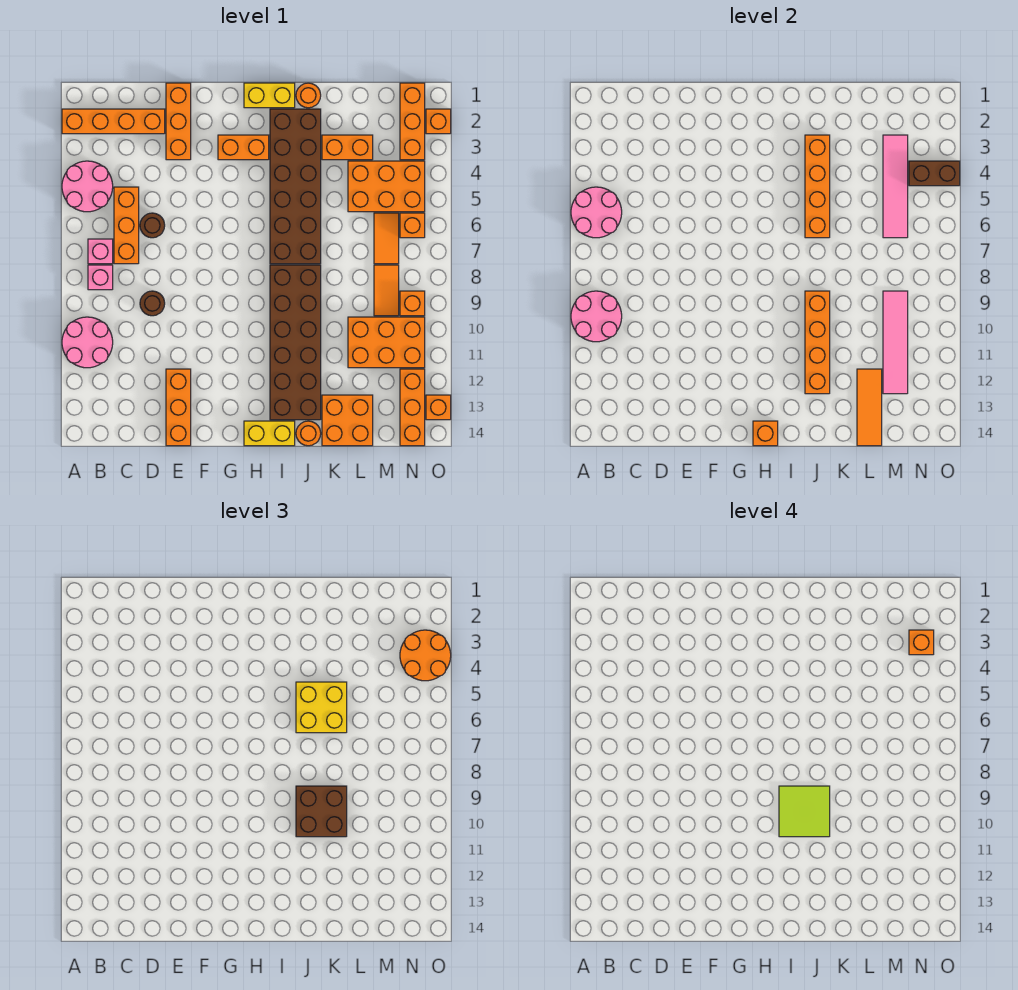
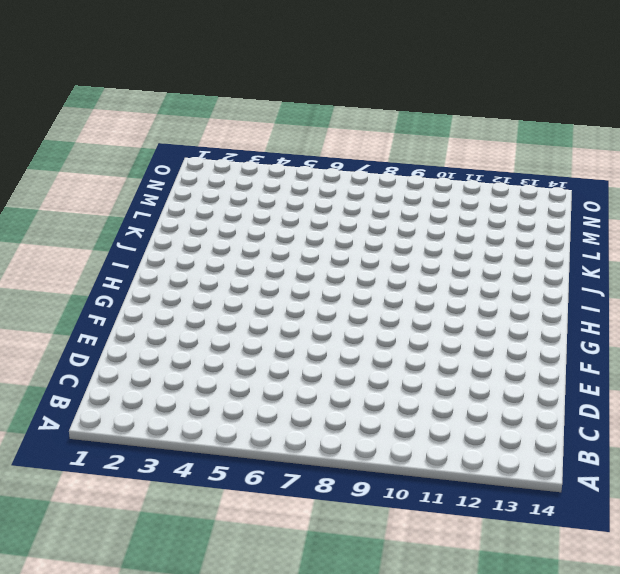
none -> orange brick A2:D2 level 1
none -> pink round brick A4:B5 level 1
none -> pink round brick A10:B11 level 1
none -> pink brick B7 level 1

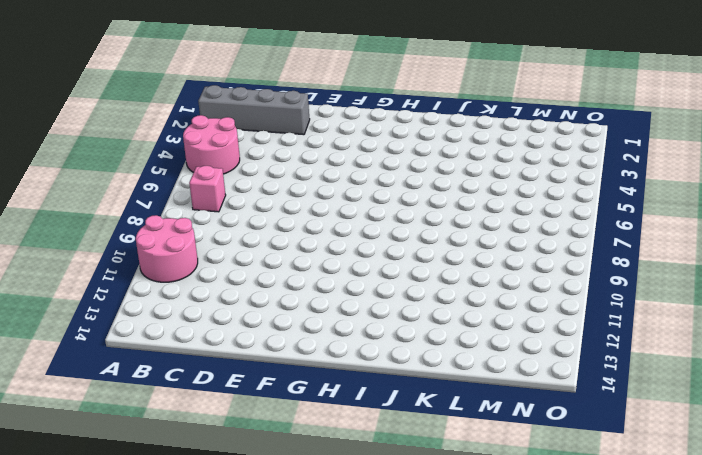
grey brick A2:D2 level 1 -> orange brick A2:D2 level 1
none -> pink brick B8 level 1
none -> orange brick C5:C7 level 1
none -> brown round brick D6 level 1
none -> brown round brick D9 level 1

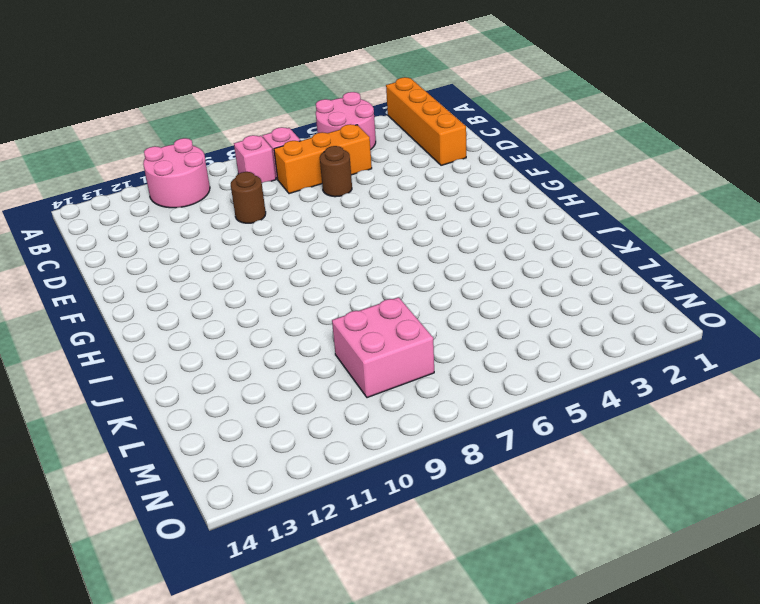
pink brick L8:M9 level 1 -> orange tile M8:M9 level 1
none -> orange brick E1:E3 level 1
none -> orange brick E12:E14 level 1
none -> orange brick G3:H3 level 1
none -> yellow brick H1:I1 level 1

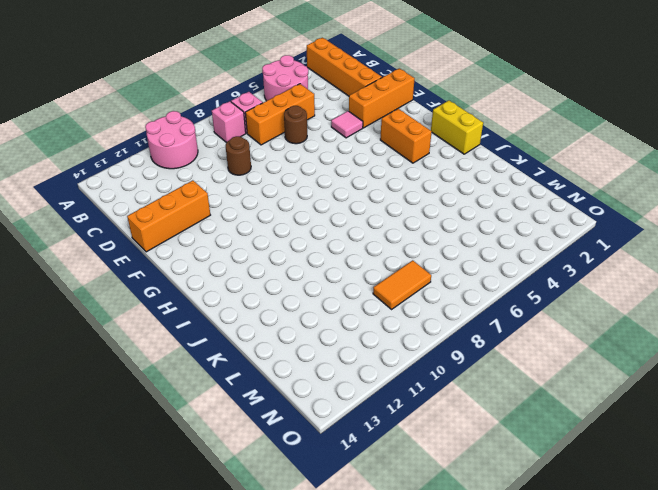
pink tile E4 level 1 -> none
none -> yellow brick H14:I14 level 1
none -> brown brick I2:J7 level 1
none -> brown brick I8:J13 level 1
none -> orange round brick J1 level 1

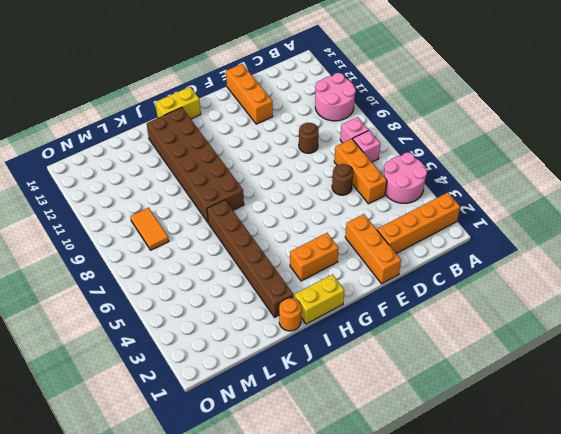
brown brick J2:J7 level 1 -> brown brick I2:J7 level 1
none -> orange round brick J14 level 1
none -> orange brick K3:L3 level 1
none -> orange brick K13:L14 level 1
none -> orange brick L4:N5 level 1

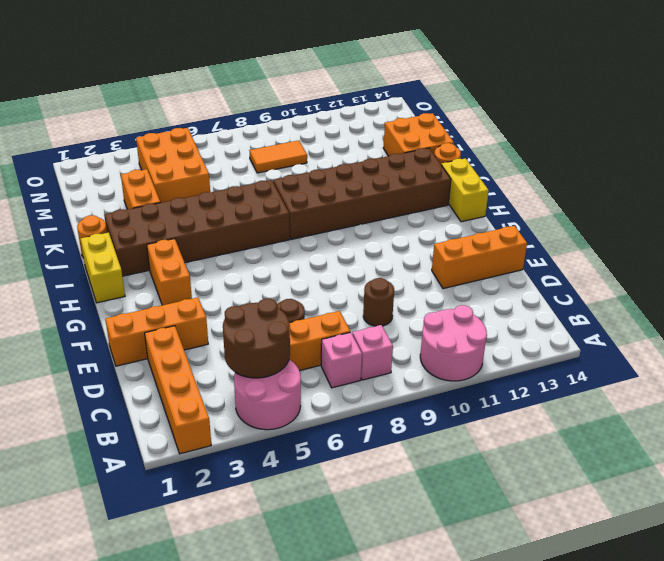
brown round brick B4:C5 level 2 -> pink round brick A5:B6 level 2
none -> orange brick L10:N11 level 1
none -> orange tile M6:M7 level 1
none -> orange brick N1:N3 level 1
none -> orange brick N6 level 1

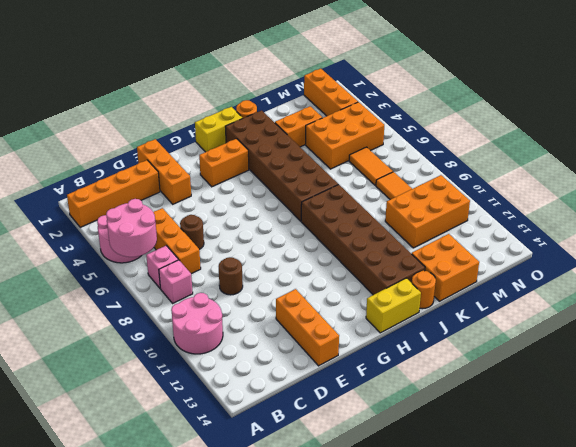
none -> orange brick N6 level 1
none -> orange brick N9 level 1
none -> orange brick N12:N14 level 1
none -> orange brick O2 level 1

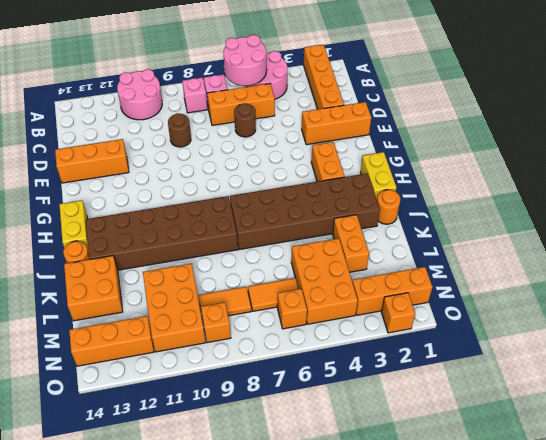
none -> orange brick O13 level 1
none -> pink round brick A9:B10 level 2
none -> orange brick H14 level 2
none -> orange brick J3:J6 level 2

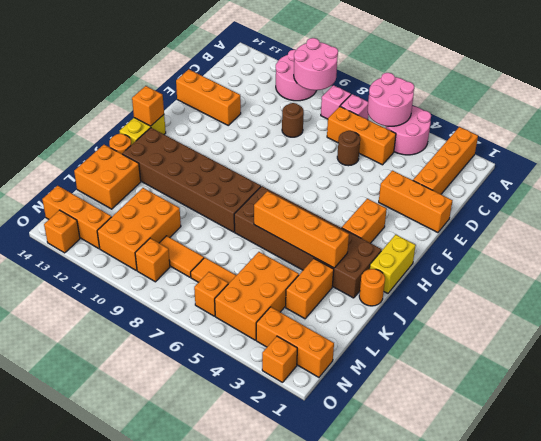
none -> orange brick J9:J12 level 2
none -> orange tile L12:L14 level 2
none -> pink tile M3:M6 level 2
none -> pink tile M9:M12 level 2

